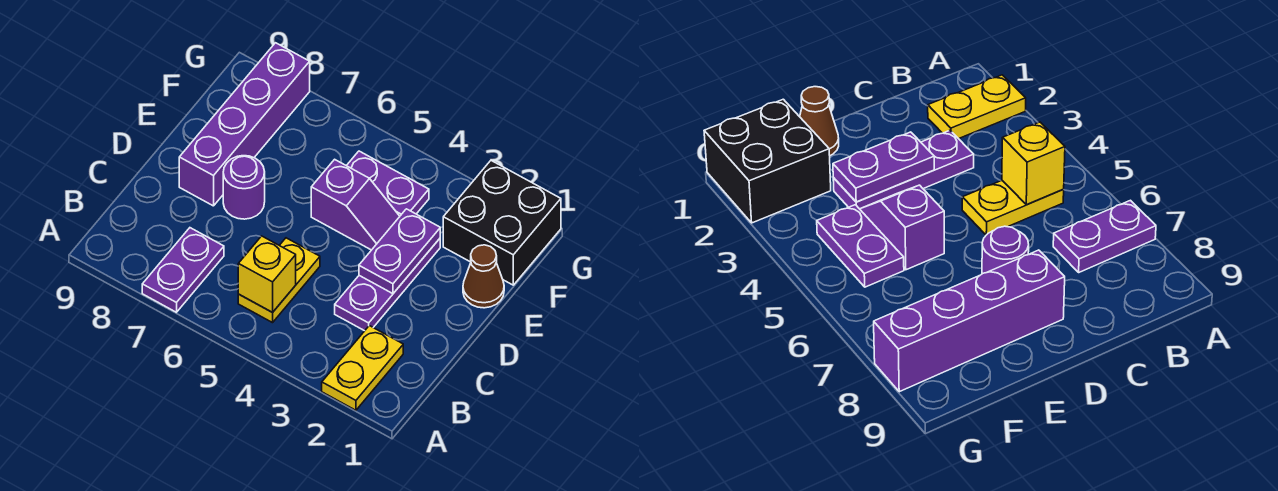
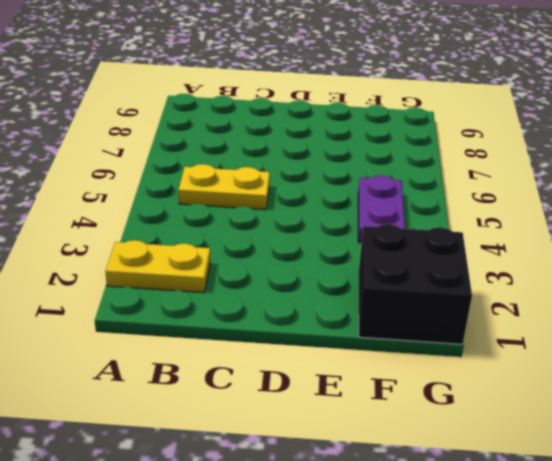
none -> purple plate A7:B7 level 1
none -> purple plate C3:E3 level 1
none -> purple round brick D7 level 1

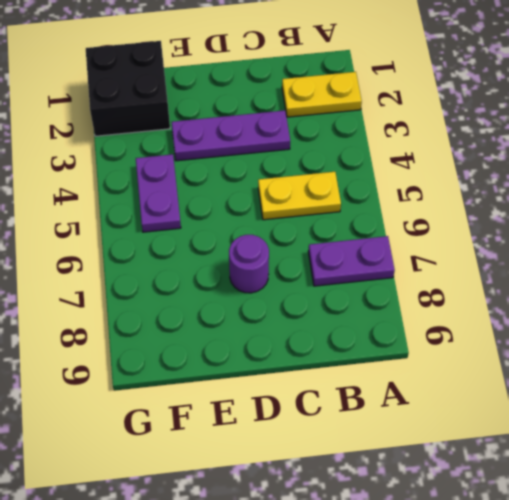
none -> purple brick D8:G8 level 1
none -> brown cone E1 level 1
none -> purple slope E4:E5 level 1 top 5

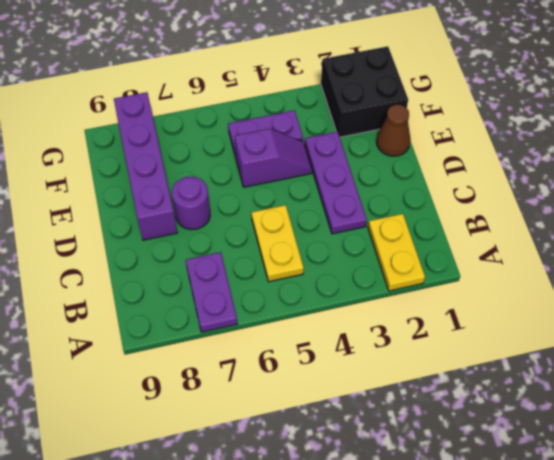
none -> yellow brick B5 level 2
none -> purple plate D3:E3 level 2

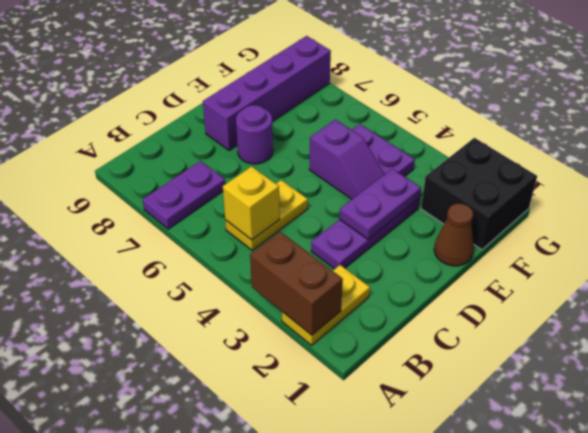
brown brick A2:A3 level 2 -> none

